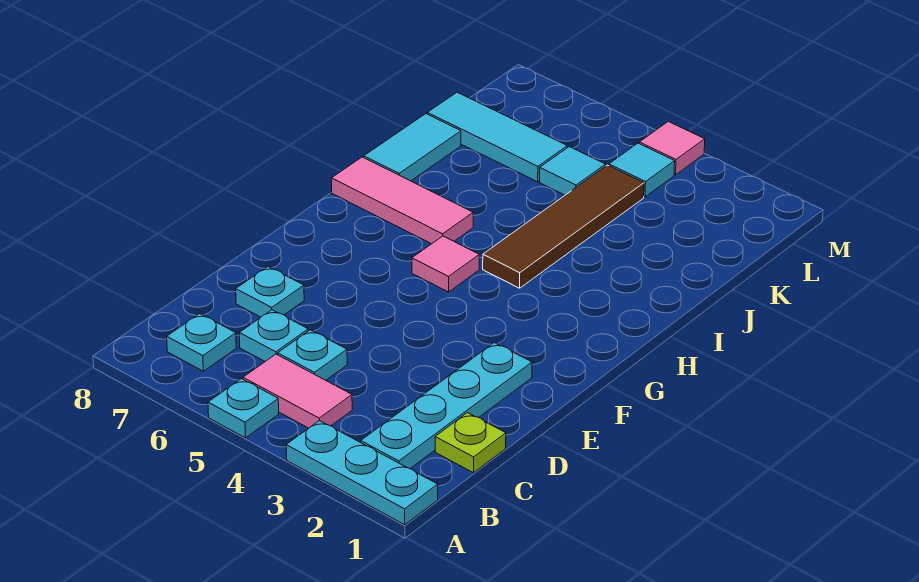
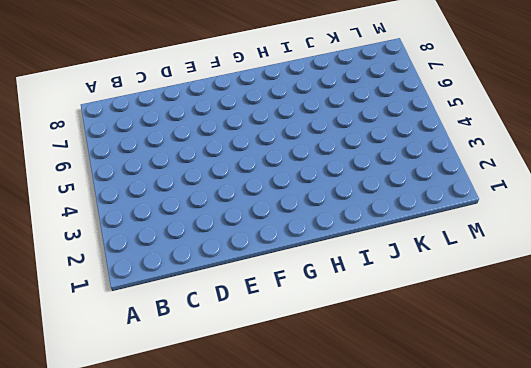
none -> cyan plate A1:A3 level 1
none -> cyan plate A5 level 1
none -> cyan plate B2:E2 level 1

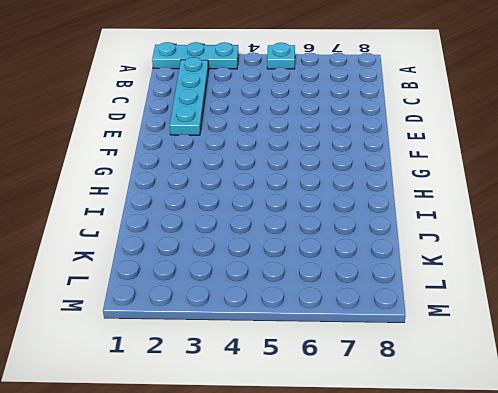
none -> pink tile B4:B5 level 1
none -> cyan plate B7 level 1
none -> lime plate C1 level 1

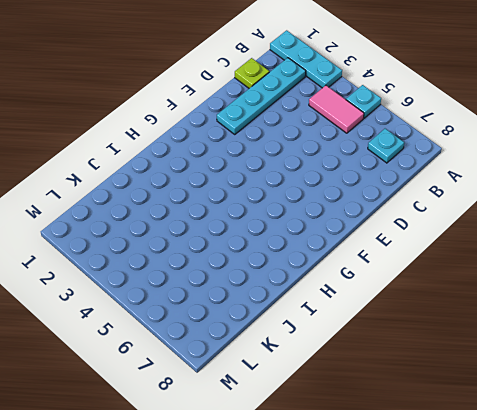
none -> cyan plate C5 level 1
none -> cyan plate C6 level 1
none -> cyan plate D7 level 1

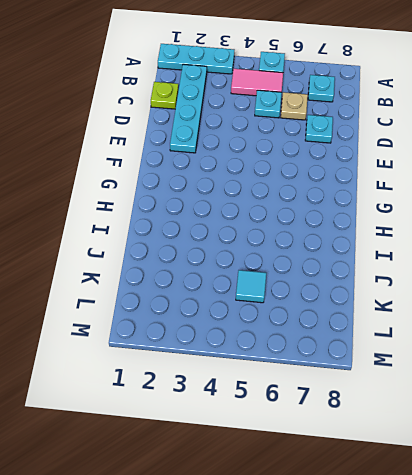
tan plate C6 level 1 -> cyan plate C6 level 1
none -> pink tile G5 level 1
none -> brown tile H4:K4 level 1
none -> pink tile H6:H8 level 1

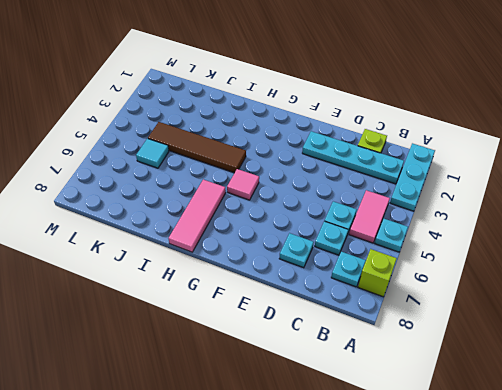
lime brick A7 level 1 -> none
none -> cyan tile I8:J8 level 1
none -> cyan tile K6:K8 level 1
none -> cyan tile L4 level 1

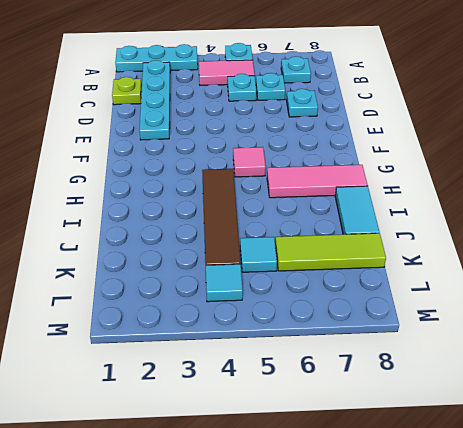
lime tile K6:K8 level 1 -> cyan tile K6:K8 level 1
none -> pink tile M4 level 1

